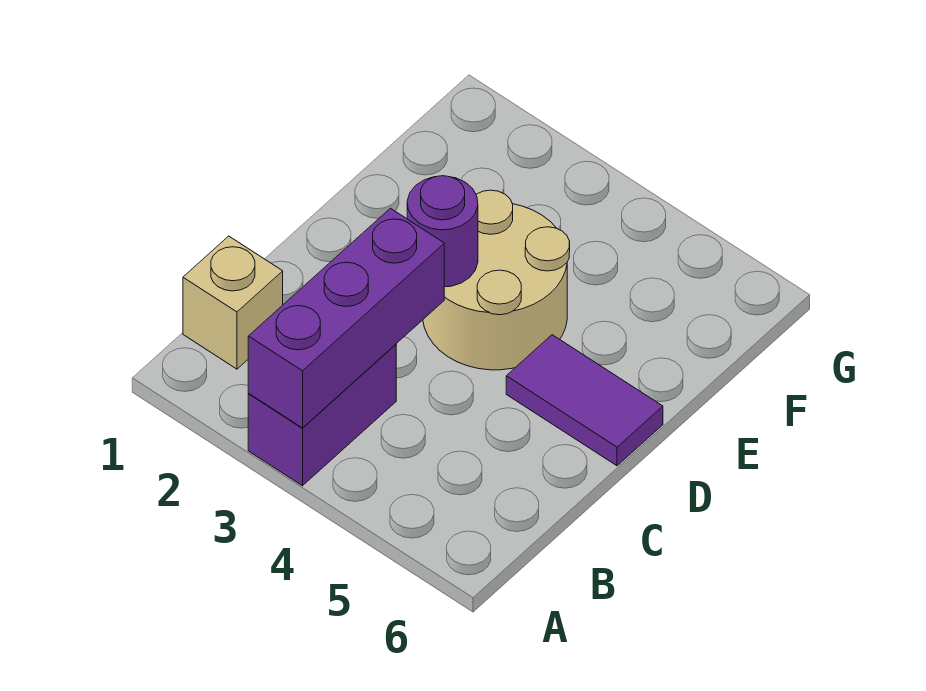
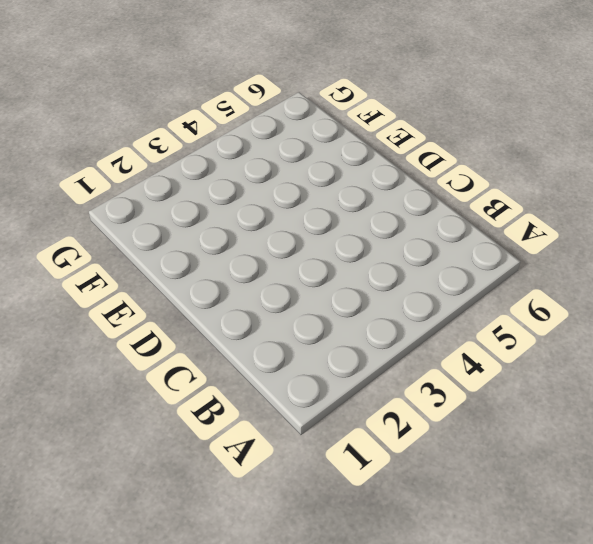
none -> purple brick A3:B3 level 1
none -> tan brick B1 level 1

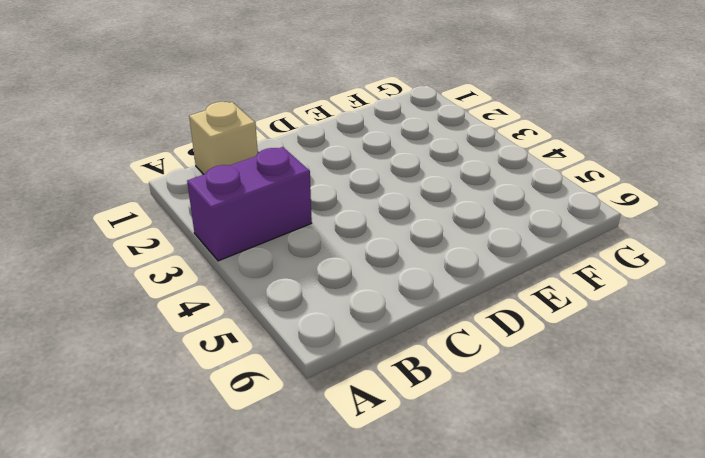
none -> tan round brick D3:E4 level 1
none -> purple tile D5:D6 level 1

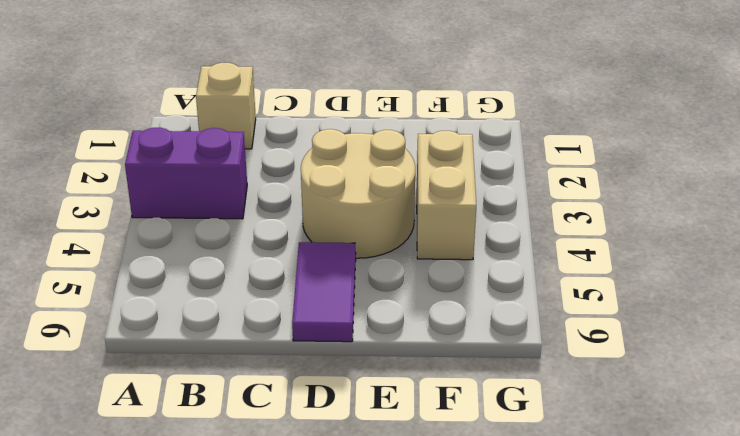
tan brick F3:F4 level 1 -> none
none -> purple brick A3:C3 level 2
none -> purple round brick D3 level 2

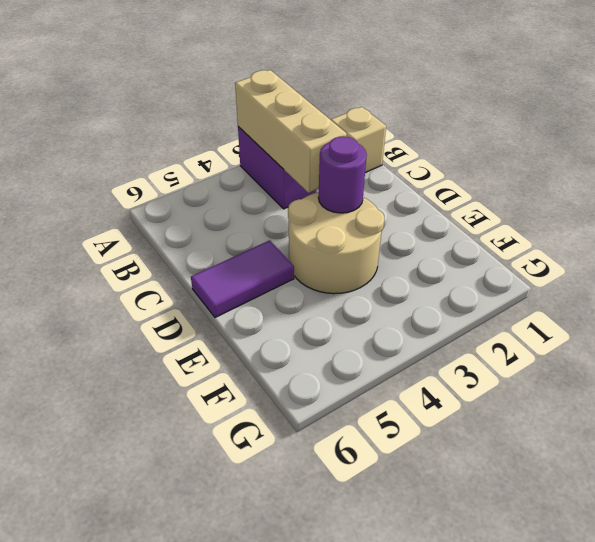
tan brick A3:C3 level 2 -> purple brick A3:C3 level 2

